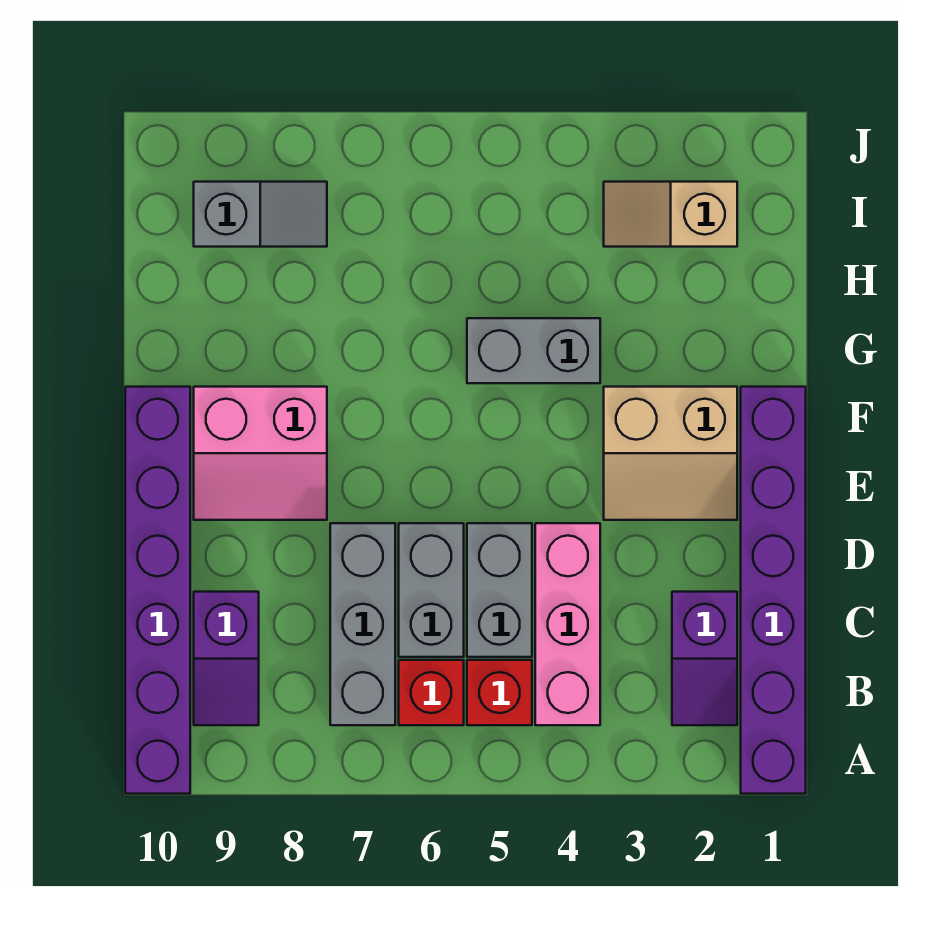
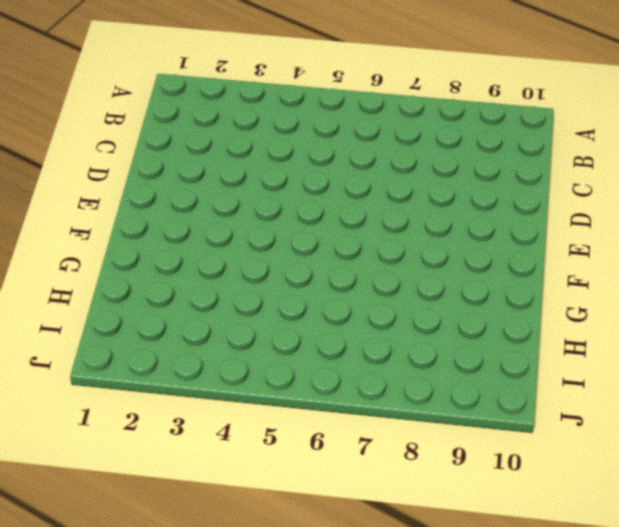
none -> purple brick A1:F1 level 1
none -> purple brick A10:F10 level 1
none -> purple slope B2:C2 level 1 top C

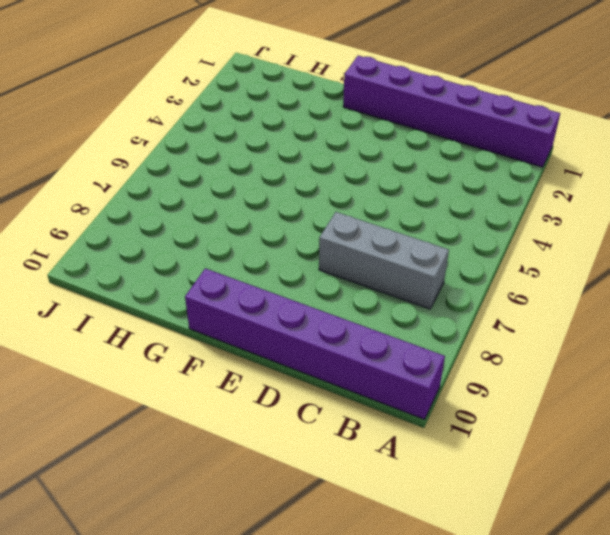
none -> purple slope B2:C2 level 1 top C
none -> pink brick B4:D4 level 1
none -> red brick B5 level 1

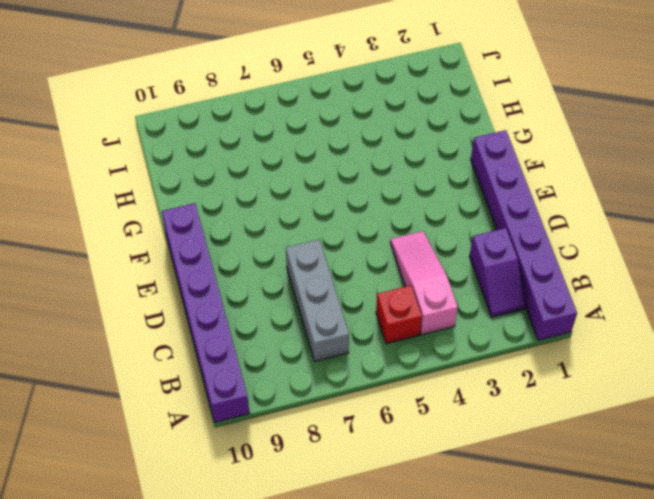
pink slope B4:D4 level 1 top B -> pink brick B4:D4 level 1
none -> red brick B6 level 1
none -> purple slope B9:C9 level 1 top C
none -> grey brick C5:D5 level 1

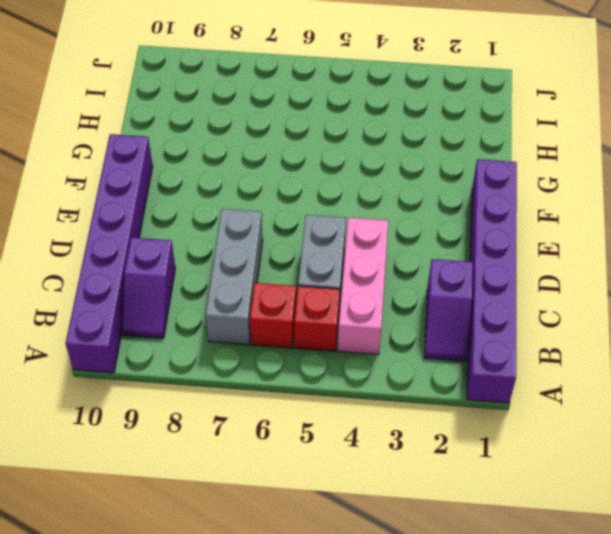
none -> grey brick C6:D6 level 1
none -> tan slope E2:F3 level 1 top F
none -> pink slope E8:F9 level 1 top F

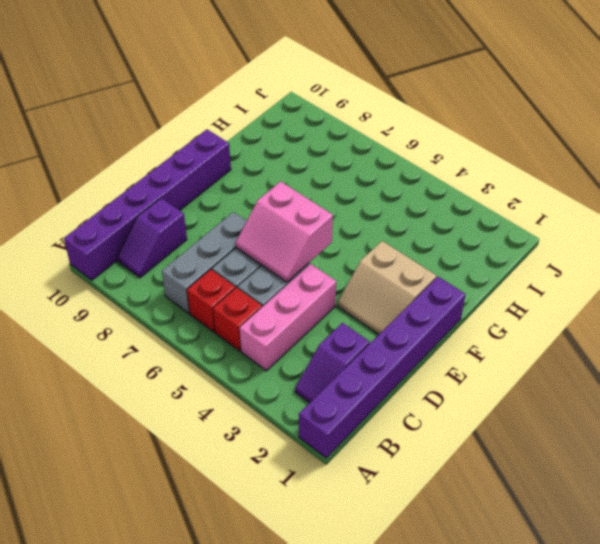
pink slope D5:E6 level 2 top E -> pink slope E8:F9 level 1 top F
none -> grey brick G4:G5 level 1
none -> tan slope I2:I3 level 1 top 2
none -> grey slope I8:I9 level 1 top 9

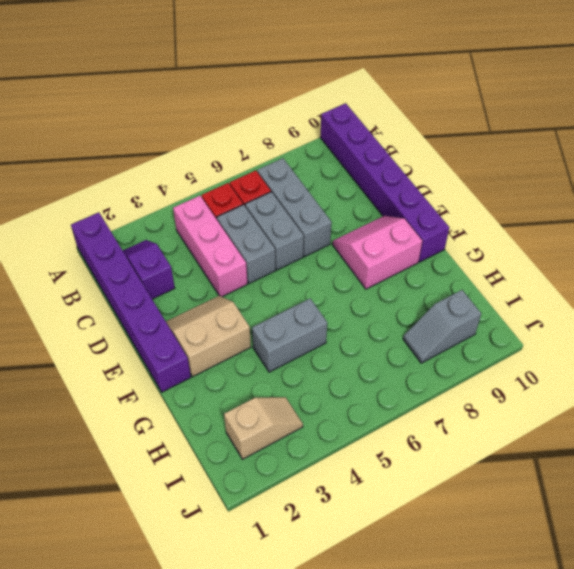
none -> purple slope B9:C9 level 1 top C

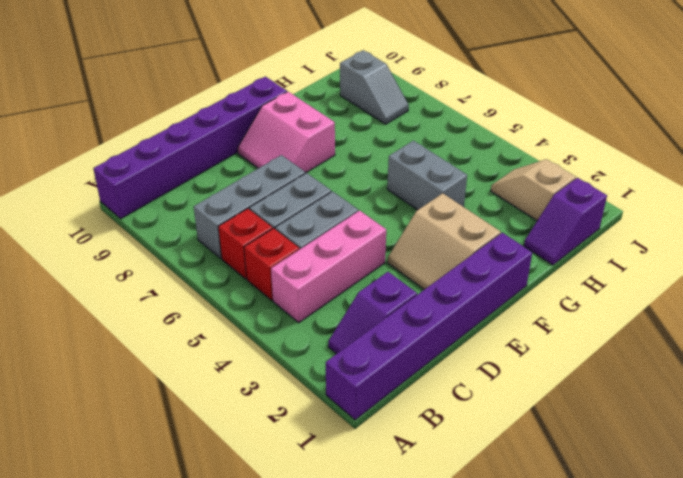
purple slope H1:I1 level 1 top I -> purple slope B9:C9 level 1 top C

